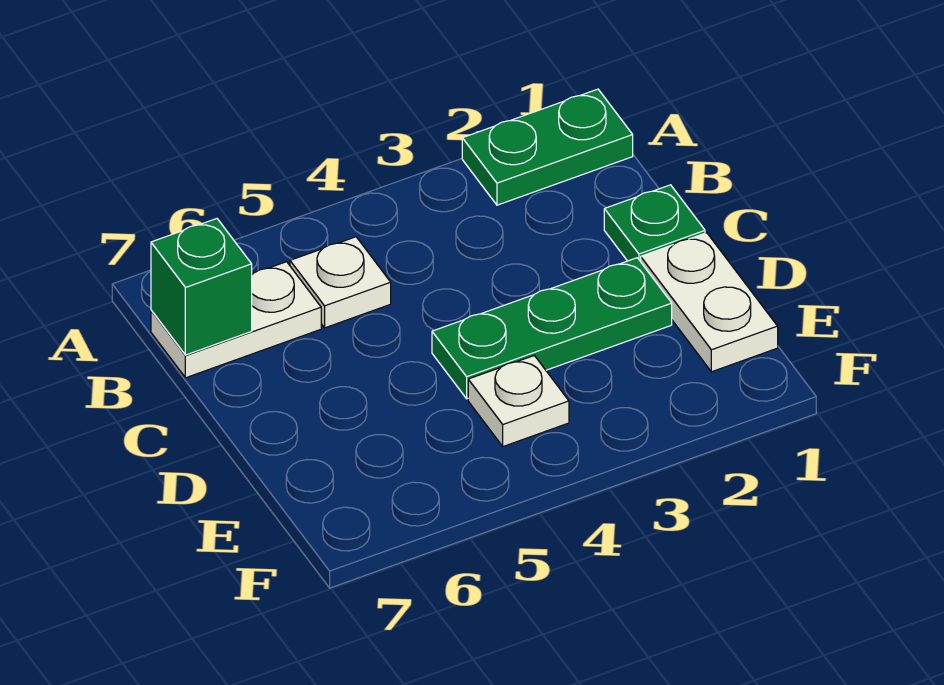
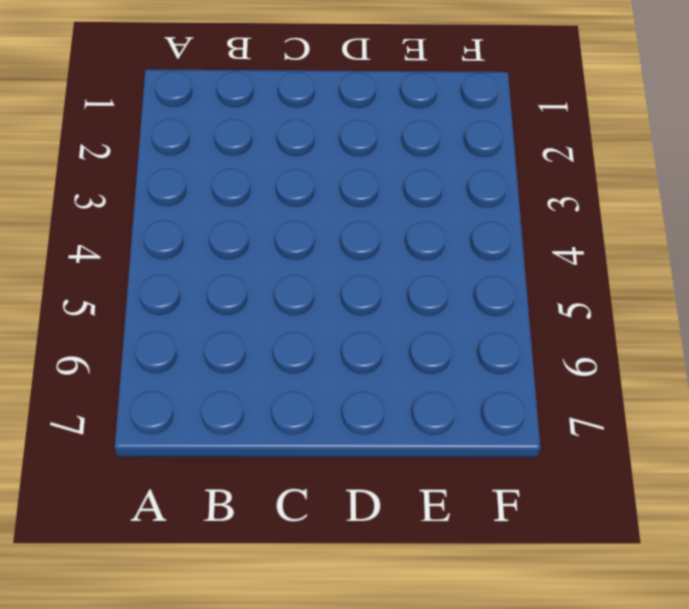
none -> green plate A1:A2 level 1
none -> white plate B5 level 1

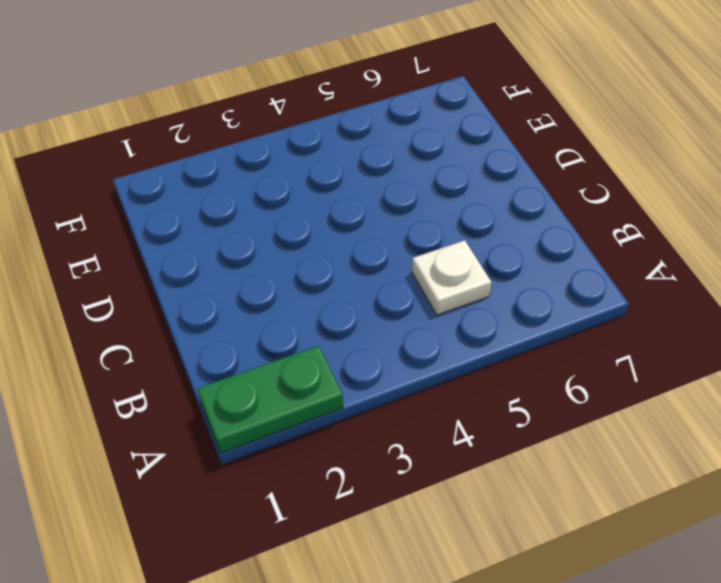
none -> white plate B6:B7 level 1
none -> green plate C1 level 1

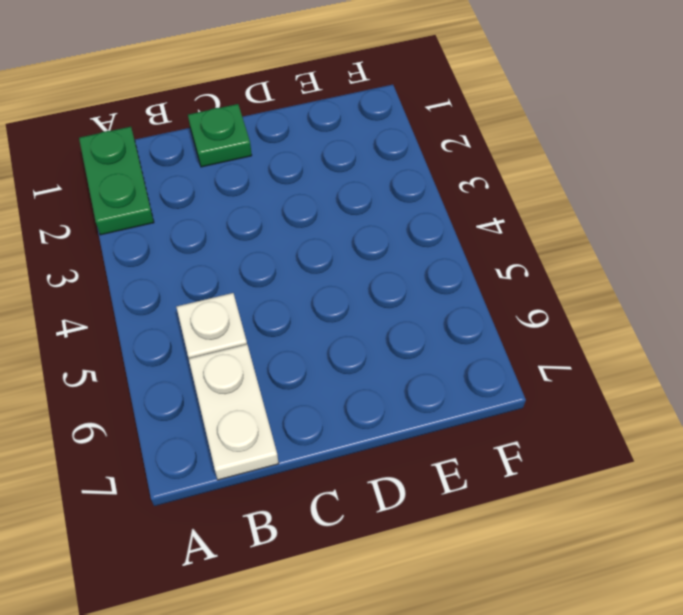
none -> white plate D1:E1 level 1
none -> green plate D2:D4 level 1

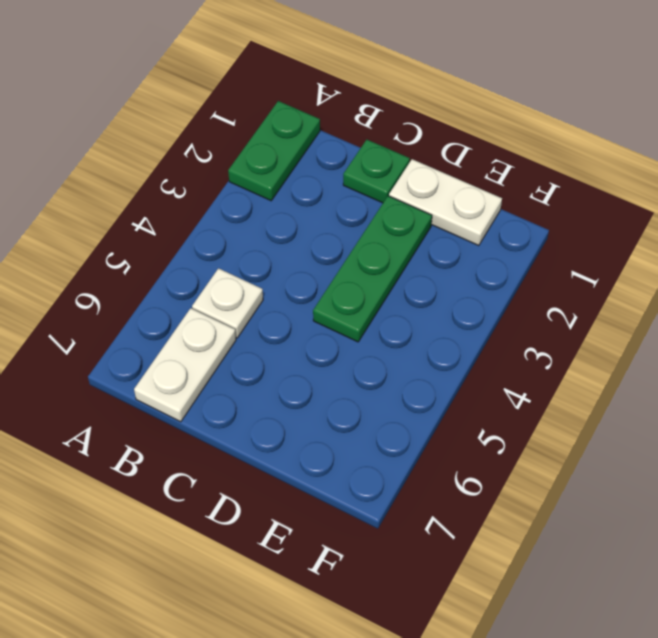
none -> white plate E4 level 1
none -> green brick B7 level 2

